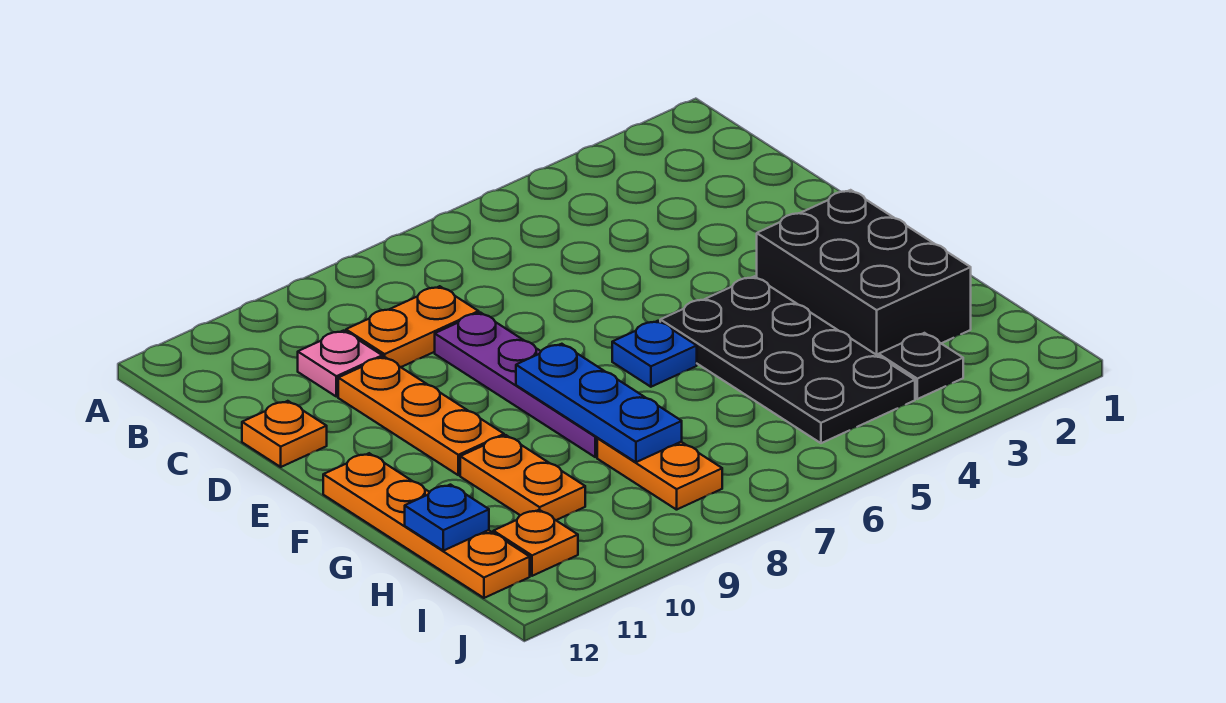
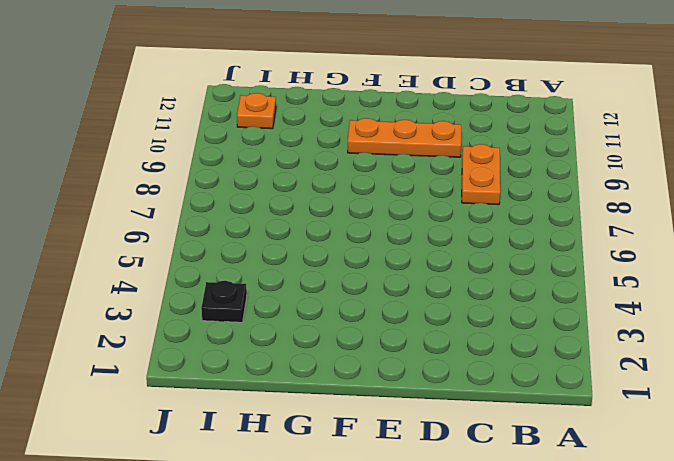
none -> pink plate C10 level 1
none -> purple plate D8:G8 level 1
none -> orange plate D12 level 1

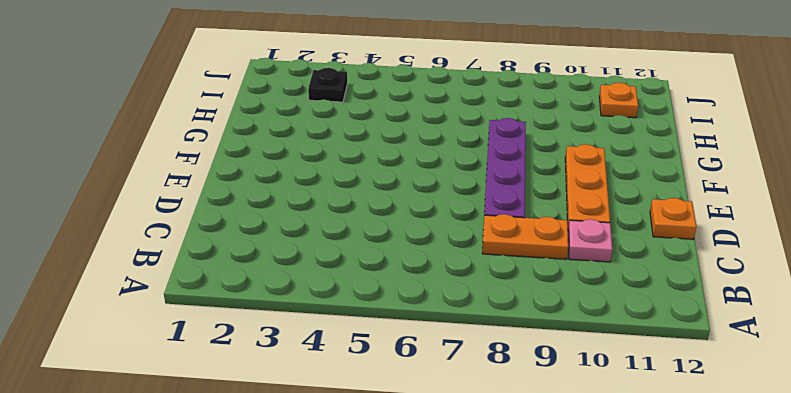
none -> black brick F2:H3 level 1
none -> black plate F4:I5 level 1
none -> blue plate F6 level 1

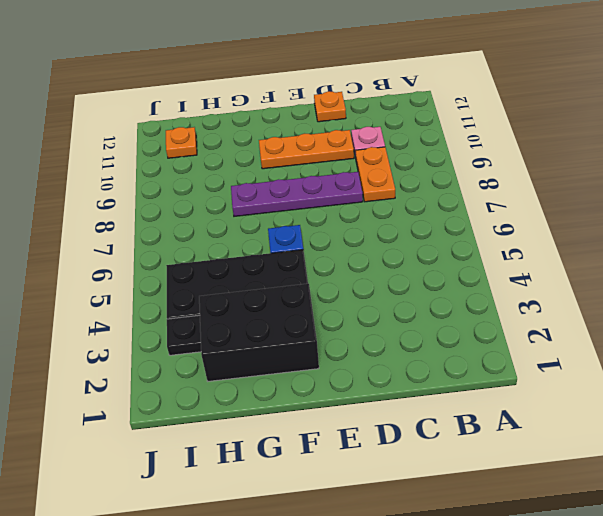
none -> orange plate F12:I12 level 1
none -> orange plate G10:H10 level 1
none -> orange plate H8:I8 level 1

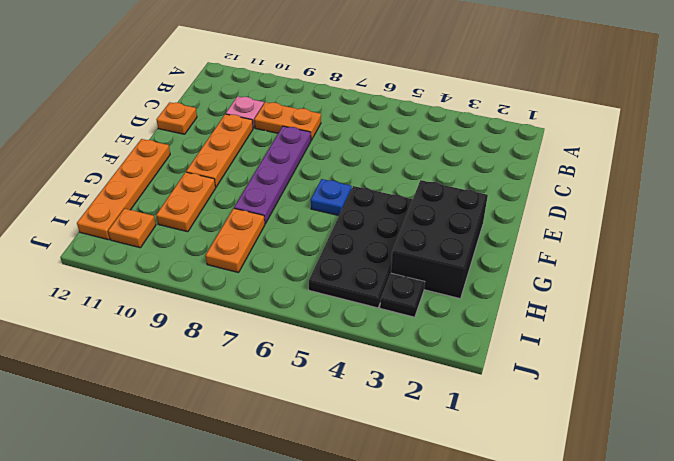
none -> blue plate F8:H8 level 2
none -> blue plate H12 level 2

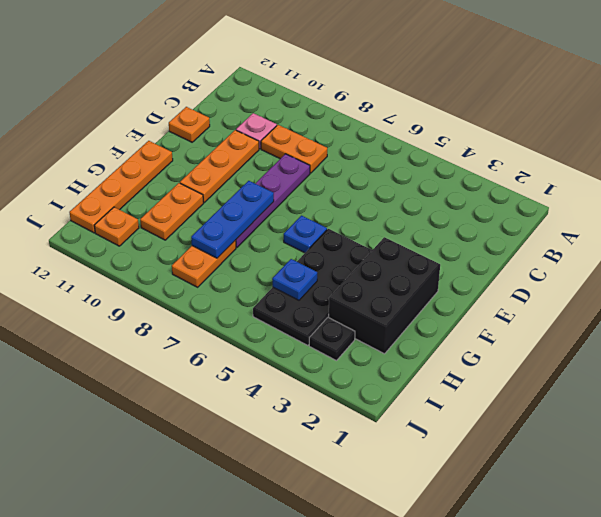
blue plate H5 level 2 -> blue plate H12 level 2

